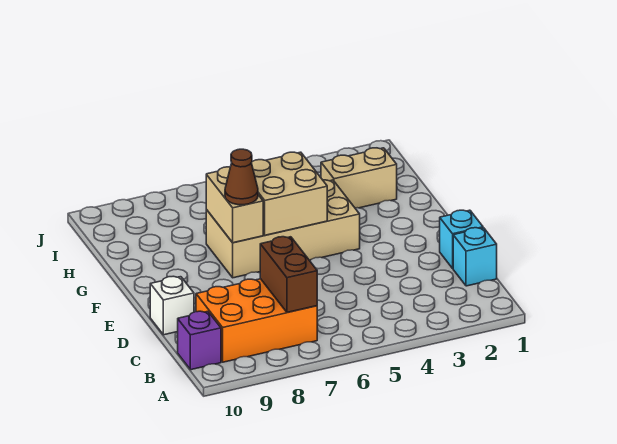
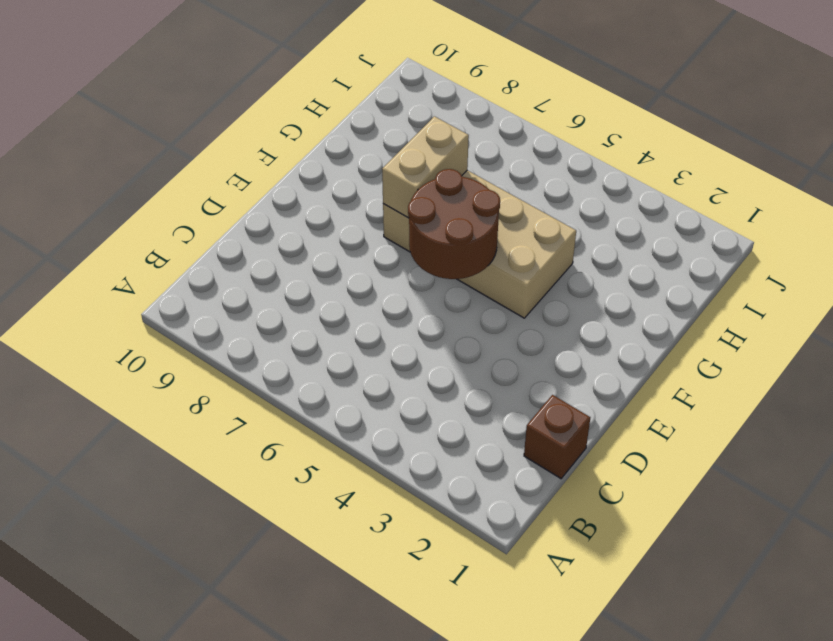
brown brick C1 level 1 -> cyan brick C1 level 1
brown round brick E5:F6 level 2 -> tan brick F5:G6 level 2
none -> orange brick B7:C9 level 1
none -> purple brick B10 level 1

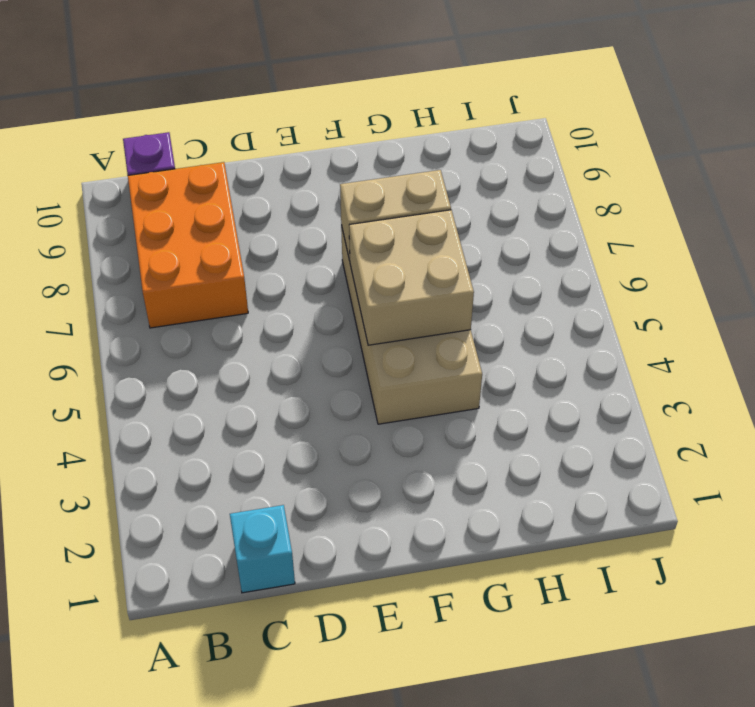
none -> cyan brick D1 level 1
none -> white brick D10 level 1

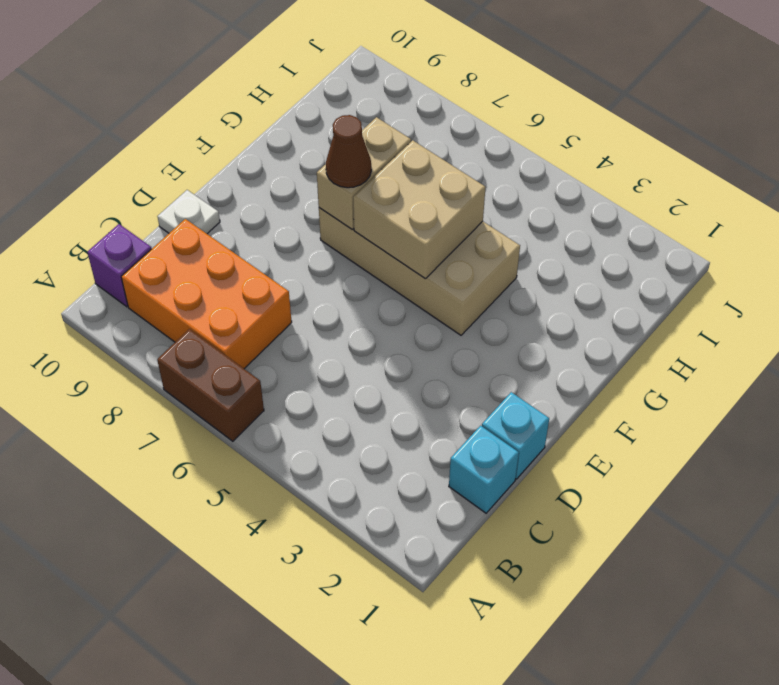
brown brick A6:A7 level 1 -> brown brick B7:C7 level 2
white plate D10 level 1 -> white brick D10 level 1
none -> tan brick H2:H3 level 1

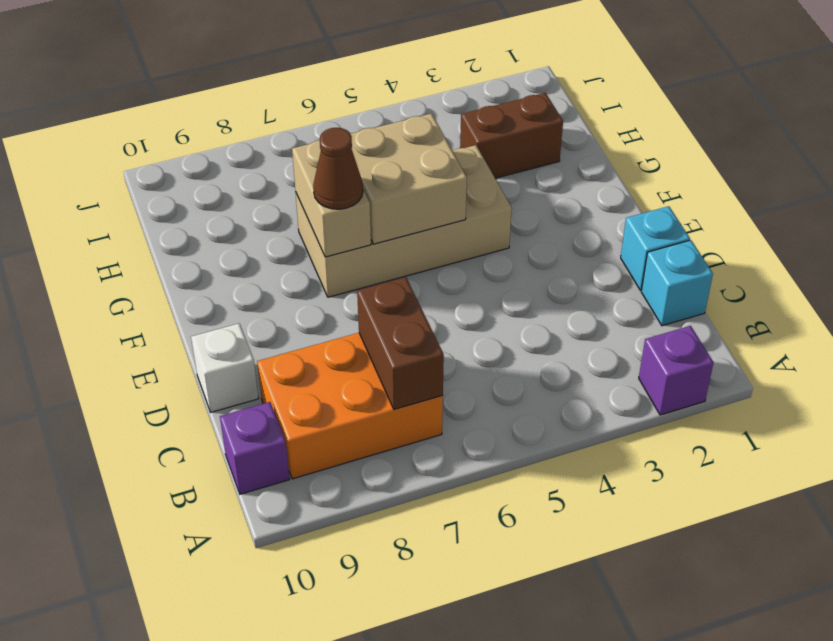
purple brick A2 level 1 -> none
brown brick H2:H3 level 1 -> tan brick H2:H3 level 1

